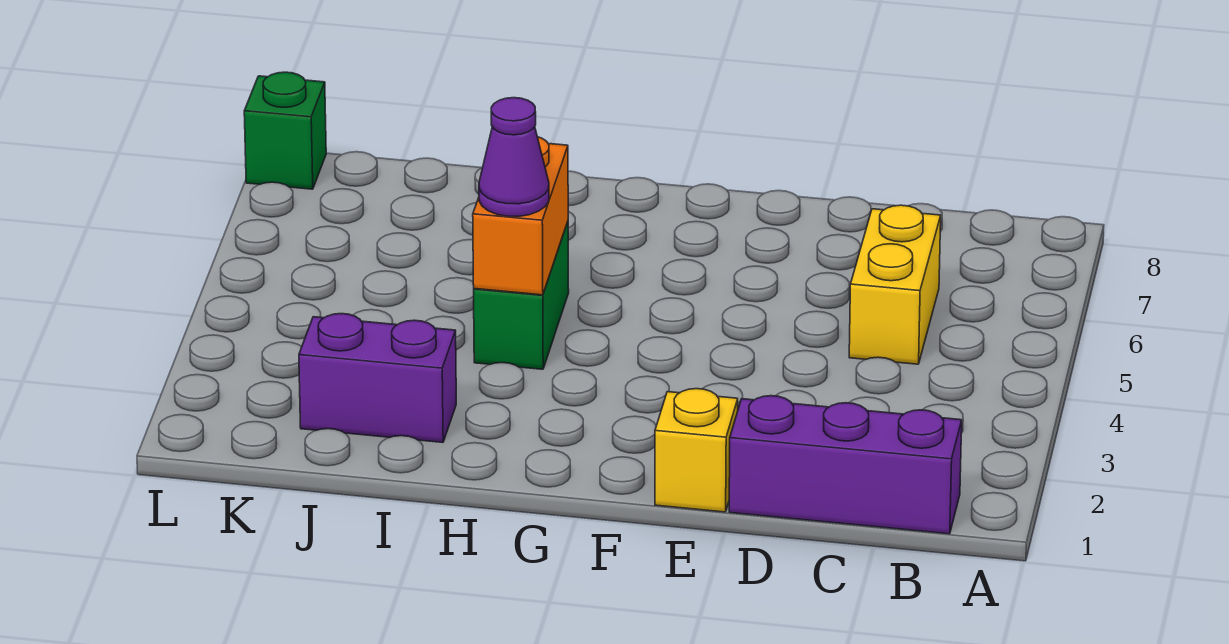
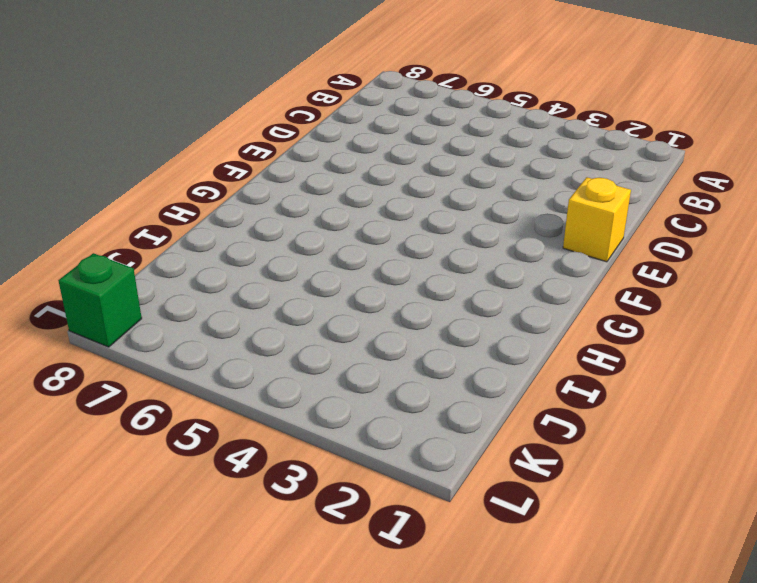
none -> purple brick B1:D1 level 1
none -> yellow brick C5:C6 level 1

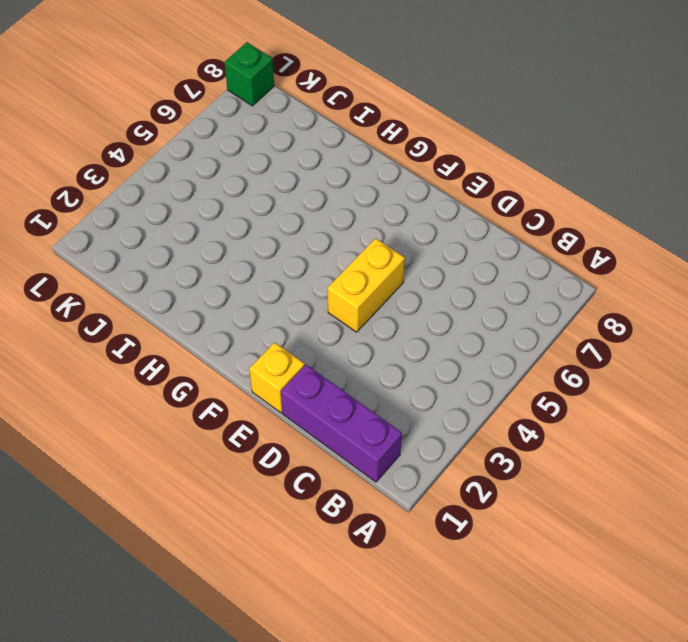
yellow brick E4:E5 level 1 -> yellow brick C5:C6 level 1
none -> green brick H4:H5 level 1
none -> purple brick I2:J2 level 1

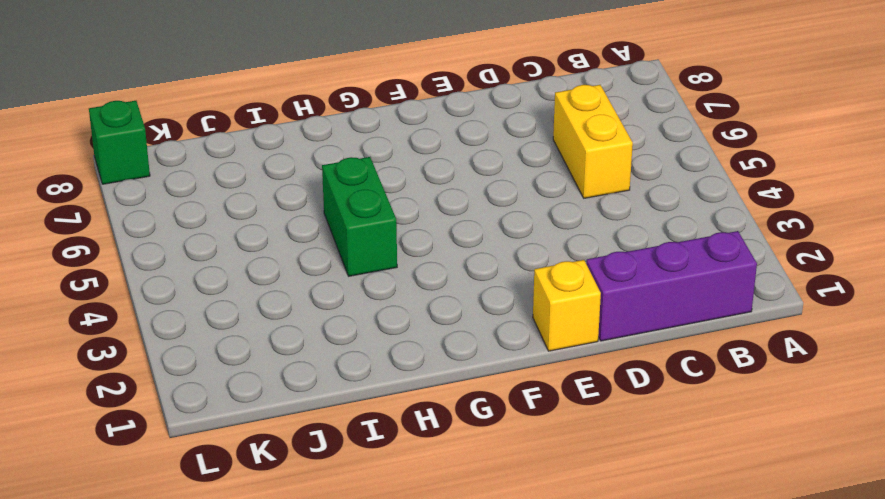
none -> purple brick I2:J2 level 1
none -> orange brick H4:H5 level 2

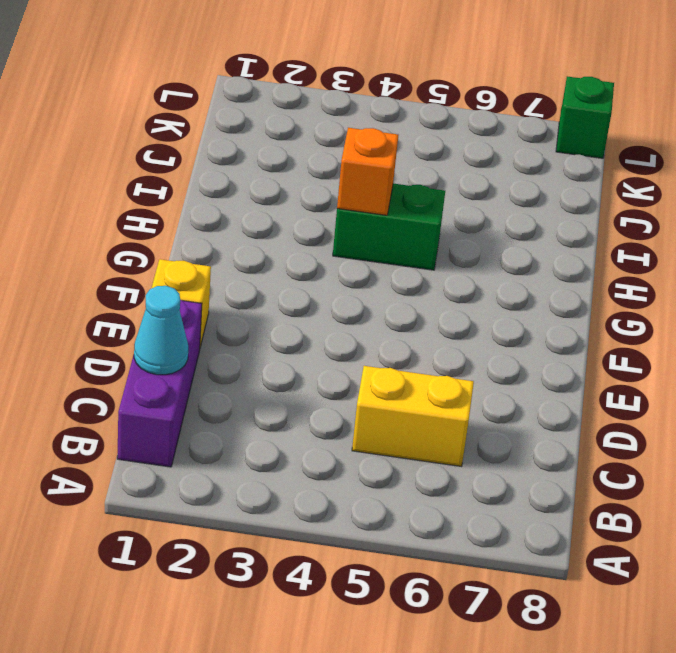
cyan cone C1 level 2 -> none
orange brick H4 level 2 -> orange brick H4:H5 level 2
none -> purple brick I2:J2 level 1
none -> purple cone H4 level 3

